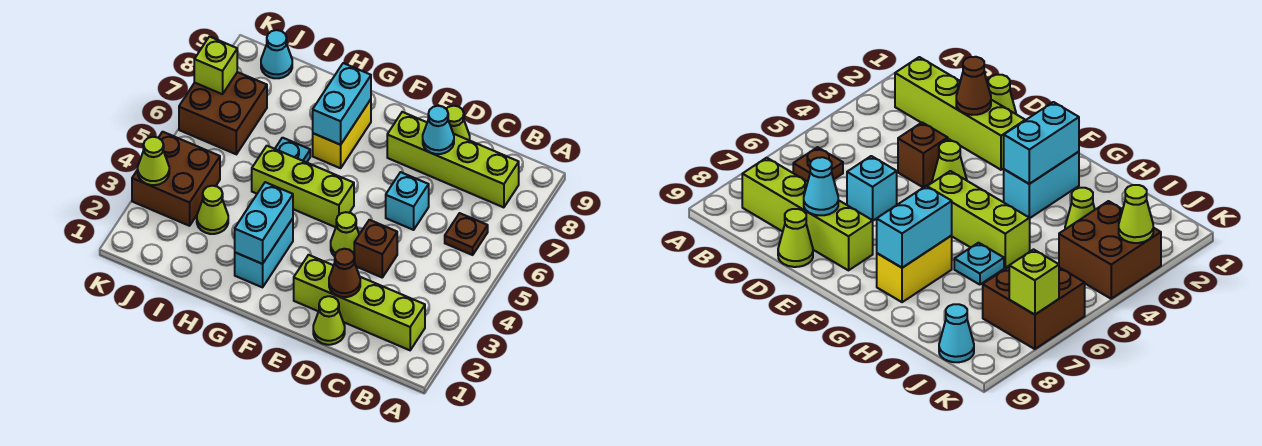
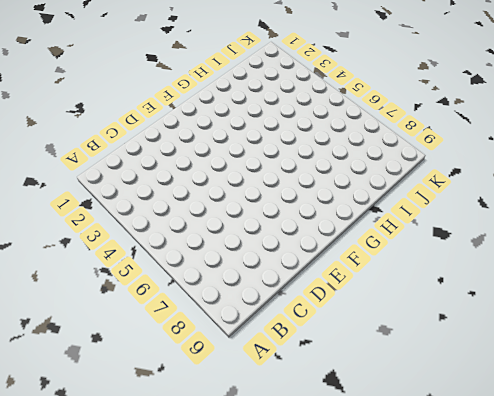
none -> lime brick B2:E2 level 1
none -> brown plate B6 level 1
none -> lime brick B8:E8 level 1

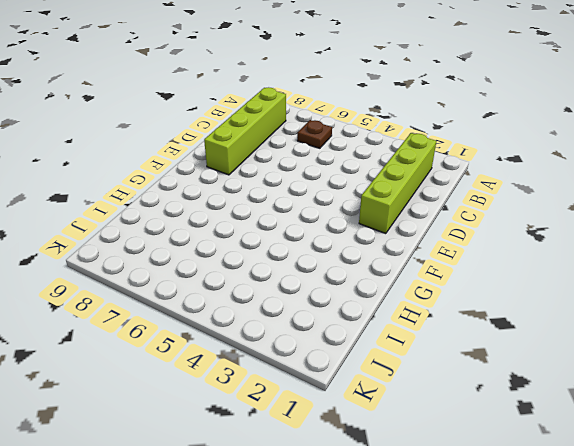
none -> lime cone D1 level 1
none -> brown brick D4 level 1
none -> cyan brick D6 level 1

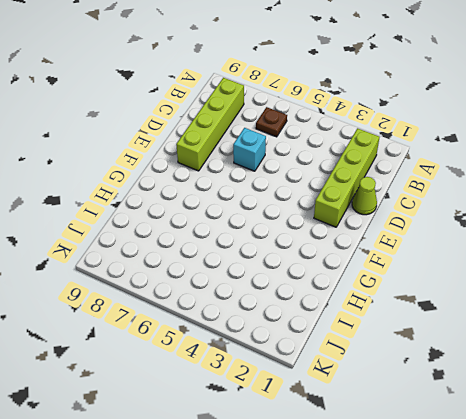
none -> brown brick D4 level 1
none -> lime cone D9 level 1
none -> lime cone E4 level 1

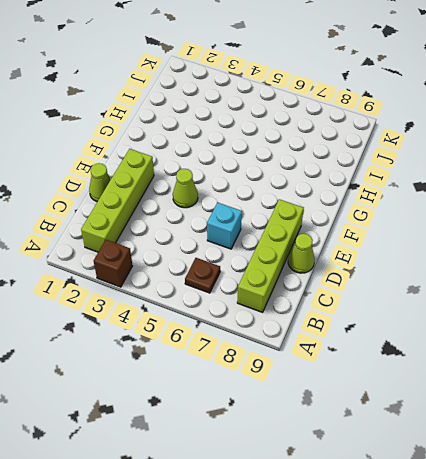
brown brick A3 level 1 -> brown brick D4 level 1
none -> lime brick F5:H5 level 1
none -> cyan brick G2:G3 level 1
none -> yellow brick G7:G8 level 1

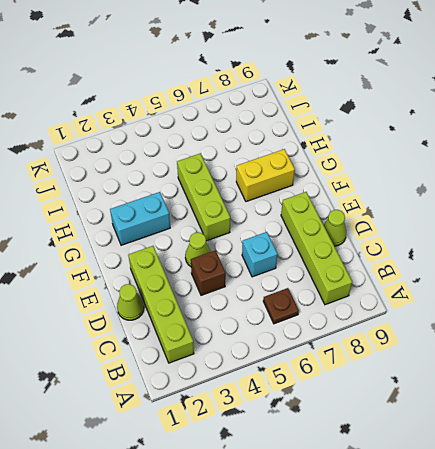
none -> cyan plate H6 level 1
none -> lime cone I3 level 1
none -> brown brick J3:K4 level 1

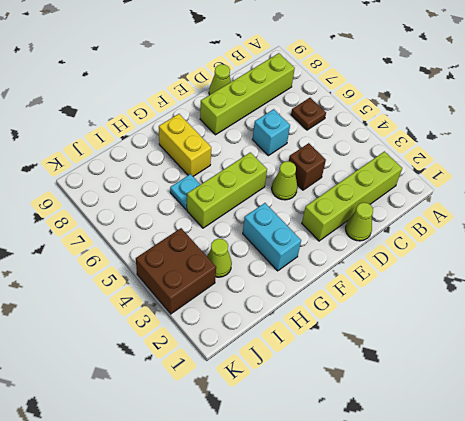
none -> brown brick J6:K7 level 1
none -> cyan cone J9 level 1
none -> brown cone D2 level 2

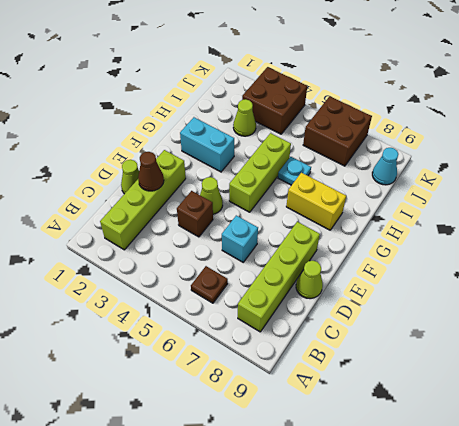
none -> cyan cone D8 level 2
none -> cyan brick G2:G3 level 2
none -> cyan brick G7:G8 level 2

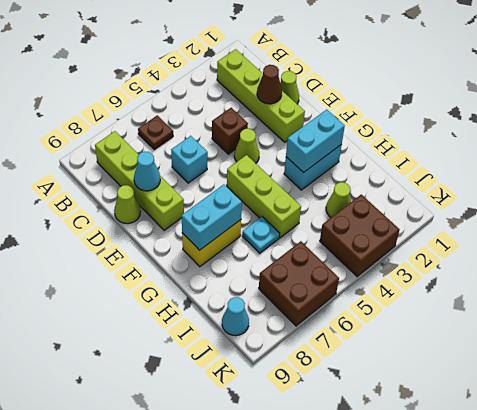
none -> lime cone K3 level 2
none -> lime brick K7 level 2

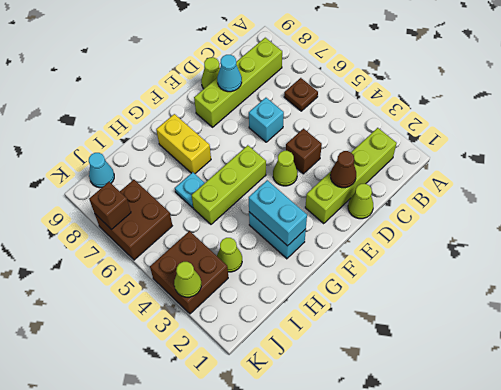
brown brick K7 level 2 -> lime brick K7 level 2
none -> cyan brick G7:G8 level 2

